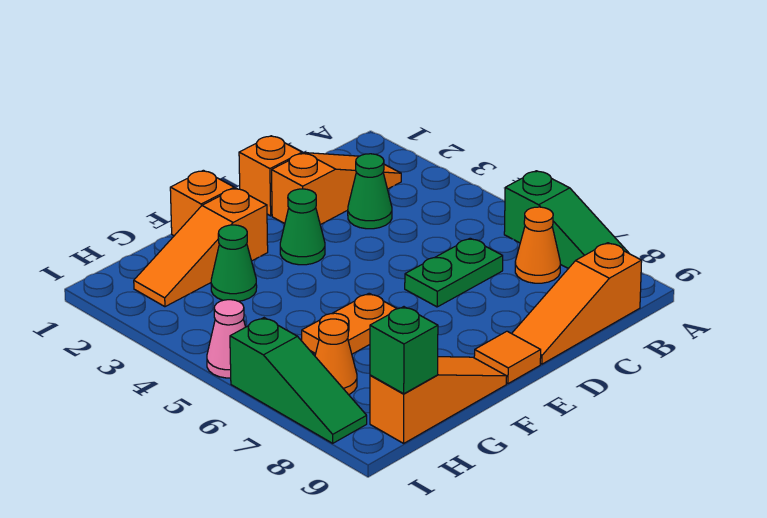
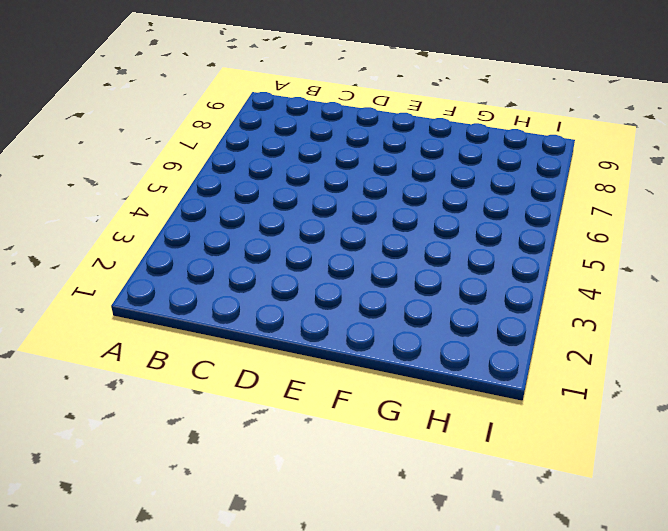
none -> green slope A6:A8 level 1 top 6
none -> orange slope B2:D2 level 1 top D
none -> orange cone B7 level 1

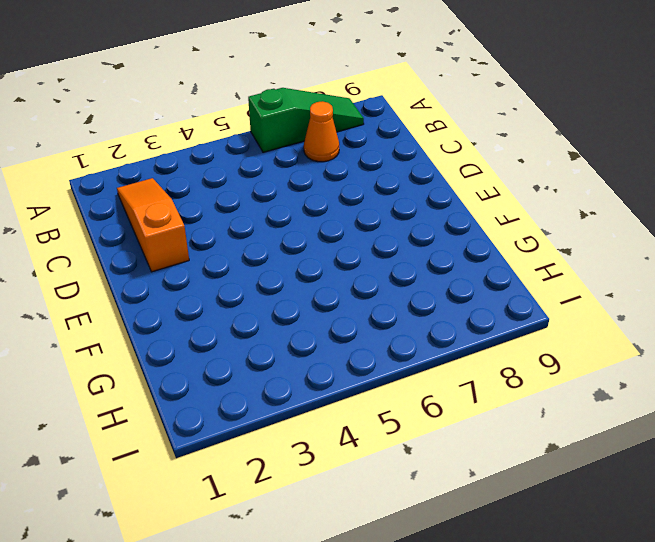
none -> orange slope B9:D9 level 1 top B
none -> green cone C3 level 1
none -> green plate C6:D6 level 1

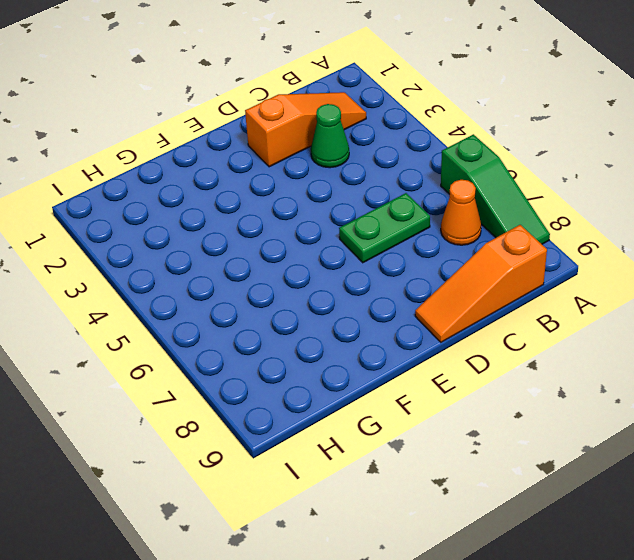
none -> orange brick D1 level 1
none -> green cone E3 level 1
none -> orange tile E9 level 1

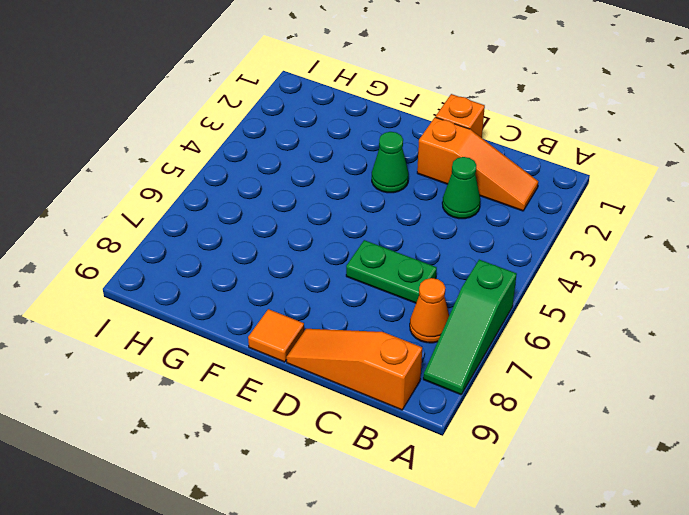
none -> orange brick F1 level 1
none -> orange slope F2:H2 level 1 top F
none -> orange plate F6:G6 level 1

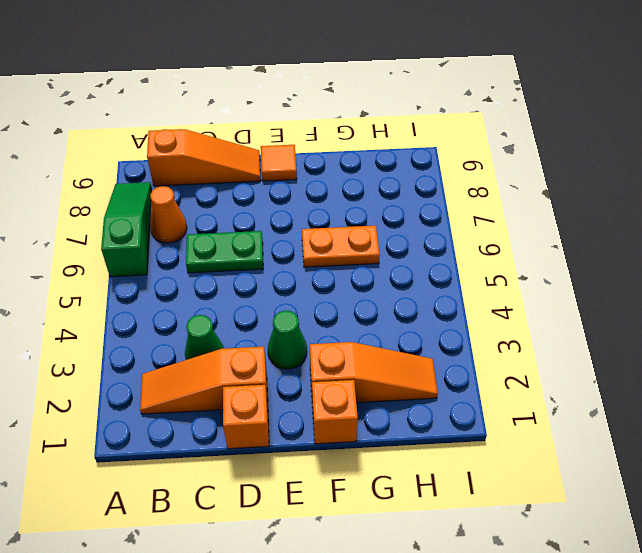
none -> orange slope F9:H9 level 1 top H
none -> green cone G3 level 1
none -> orange cone H7 level 1

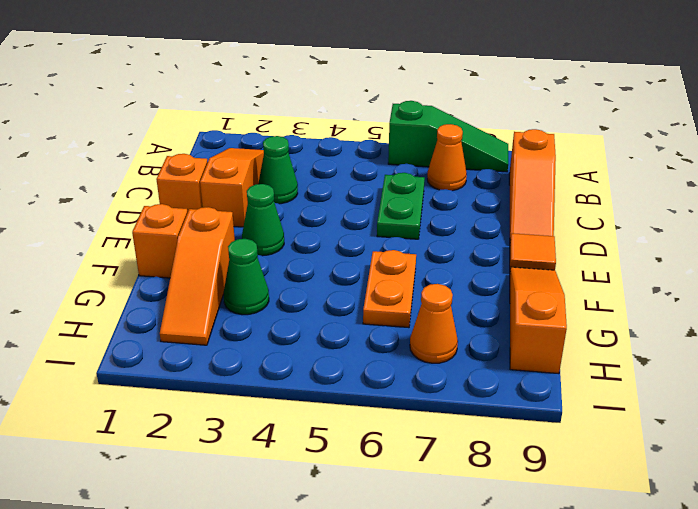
none -> pink cone I5 level 1
none -> green slope I6:I8 level 1 top 6
none -> green brick H9 level 2

